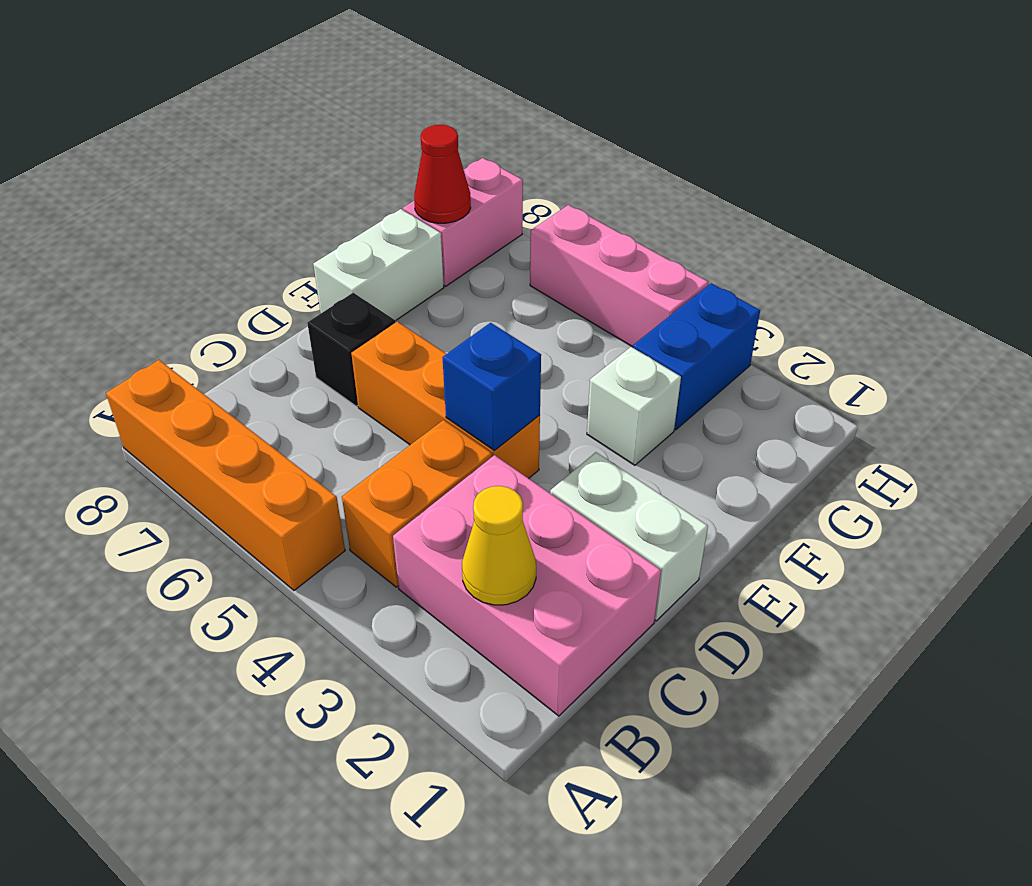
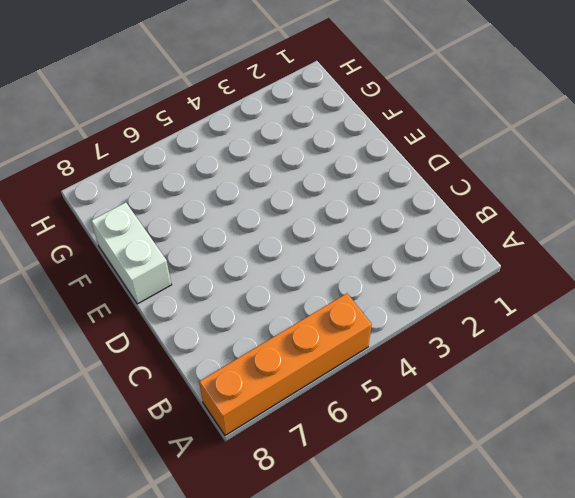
none -> pink brick B1:C3 level 1
none -> orange brick B4:C4 level 1
none -> white brick D1:D2 level 1

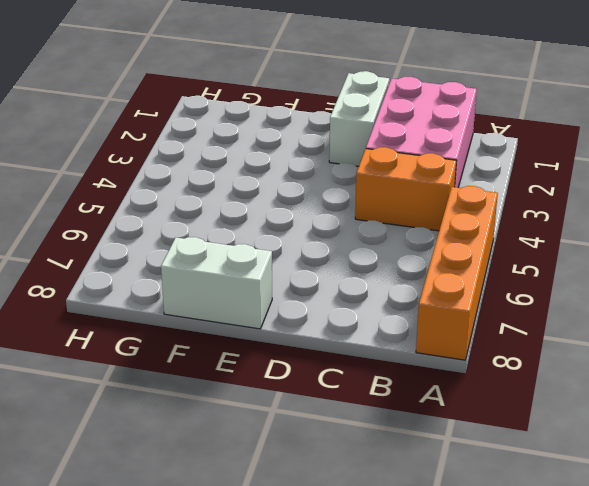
none -> orange brick D4:D6 level 1
none -> black brick D7 level 1
none -> white brick F3 level 1

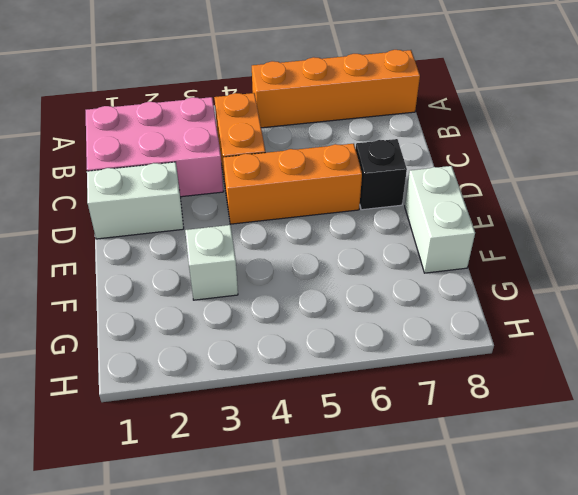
none -> blue brick G3:H3 level 1
none -> pink brick G8:H8 level 1
none -> pink brick H4:H6 level 1

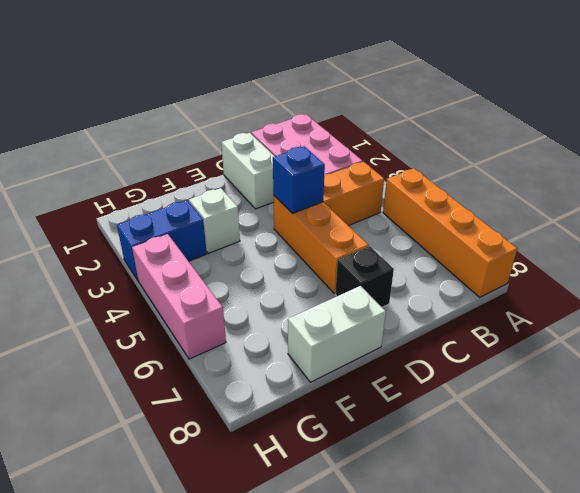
none -> pink brick G8:H8 level 1
none -> yellow cone B2 level 2
none -> red cone G8 level 2

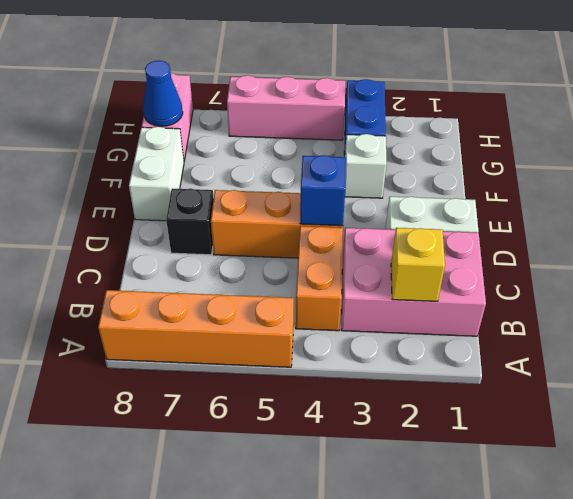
yellow brick B2 level 2 -> yellow cone B2 level 2
blue cone G8 level 2 -> red cone G8 level 2

